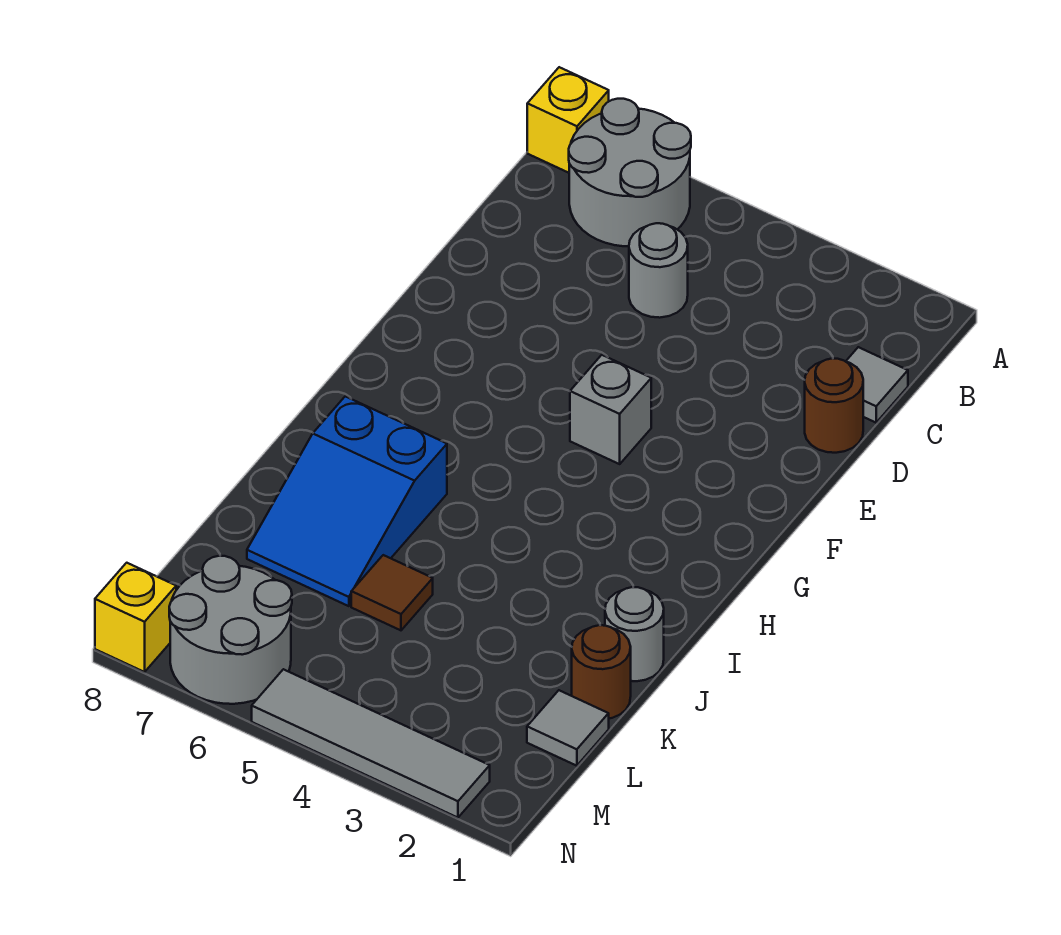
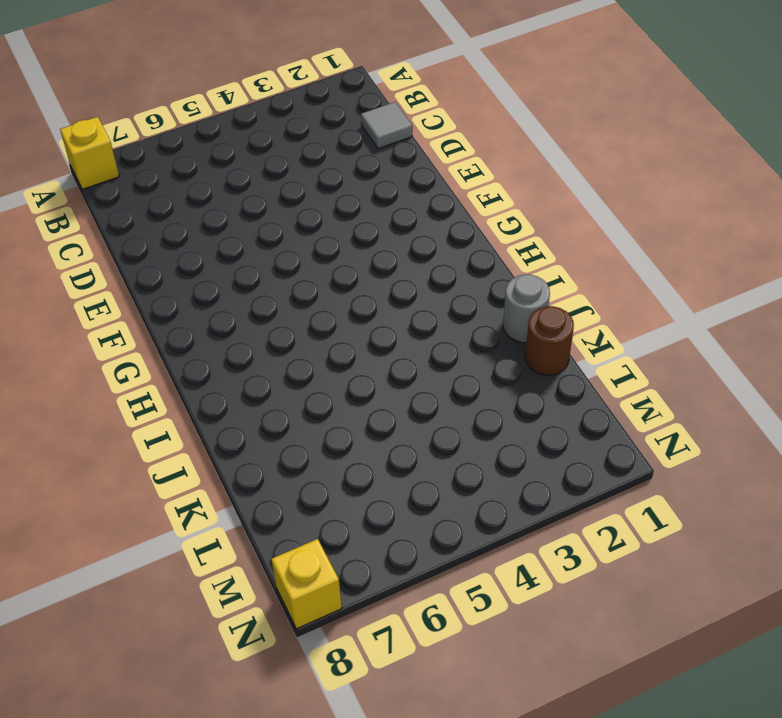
none -> grey round brick A6:B7 level 1
none -> grey round brick C5 level 1
none -> brown round brick D1 level 1

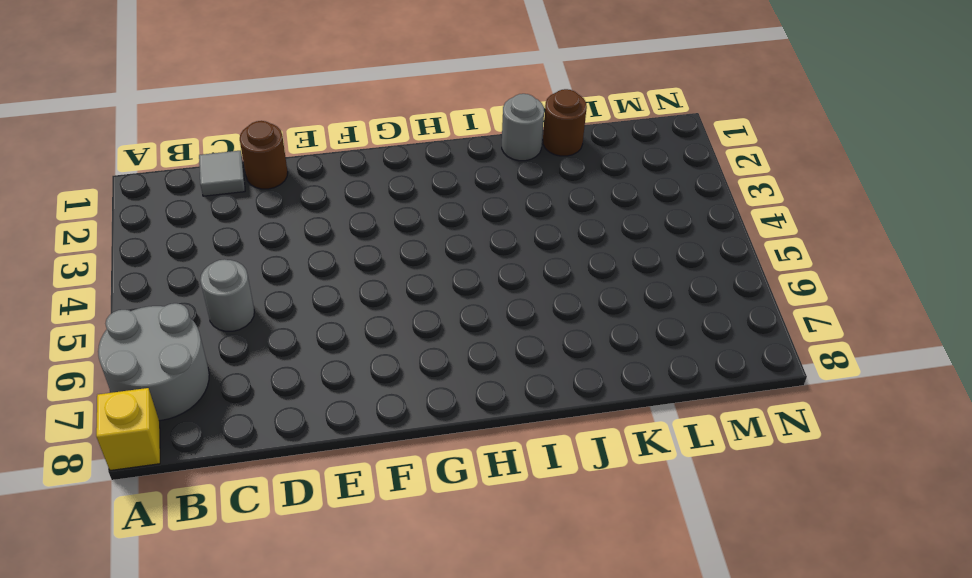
none -> grey brick F4 level 1
none -> blue slope I6:K7 level 1 top I
none -> brown tile K5 level 1

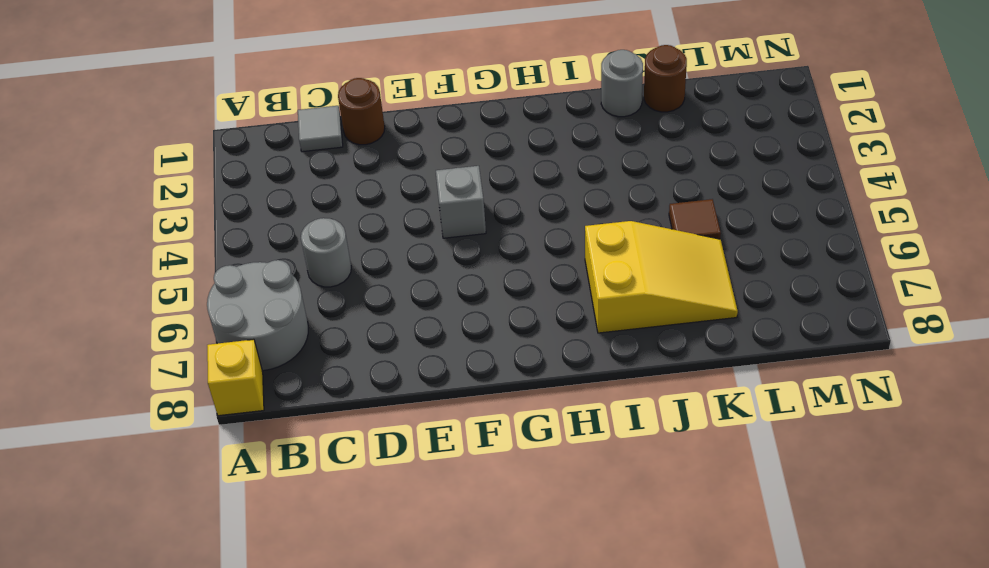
yellow slope I6:K7 level 1 top I -> blue slope I6:K7 level 1 top I
none -> grey tile L1 level 1
none -> grey round brick M6:N7 level 1
none -> grey tile N2:N5 level 1

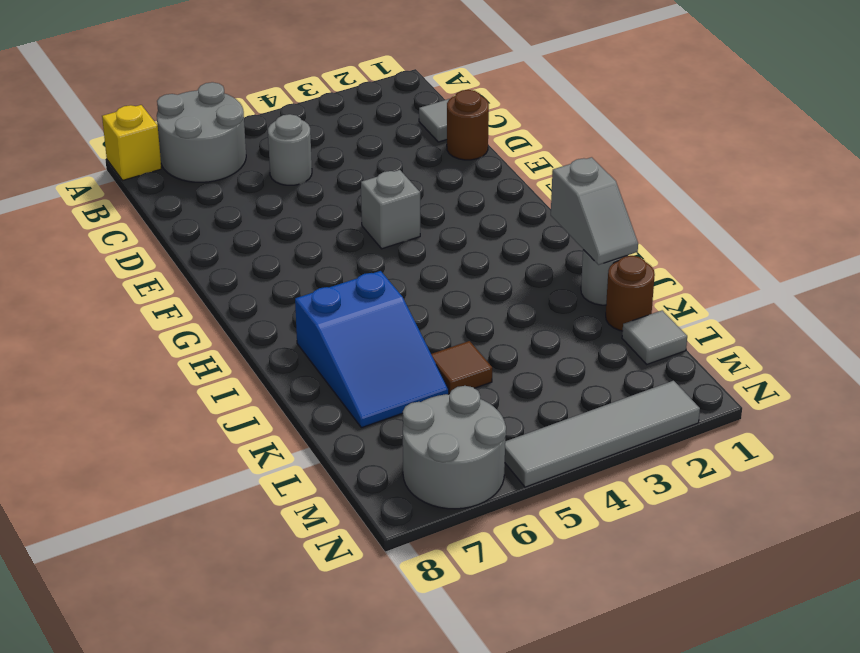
grey slope I1:J1 level 2 top I -> none
none -> yellow brick N8 level 1

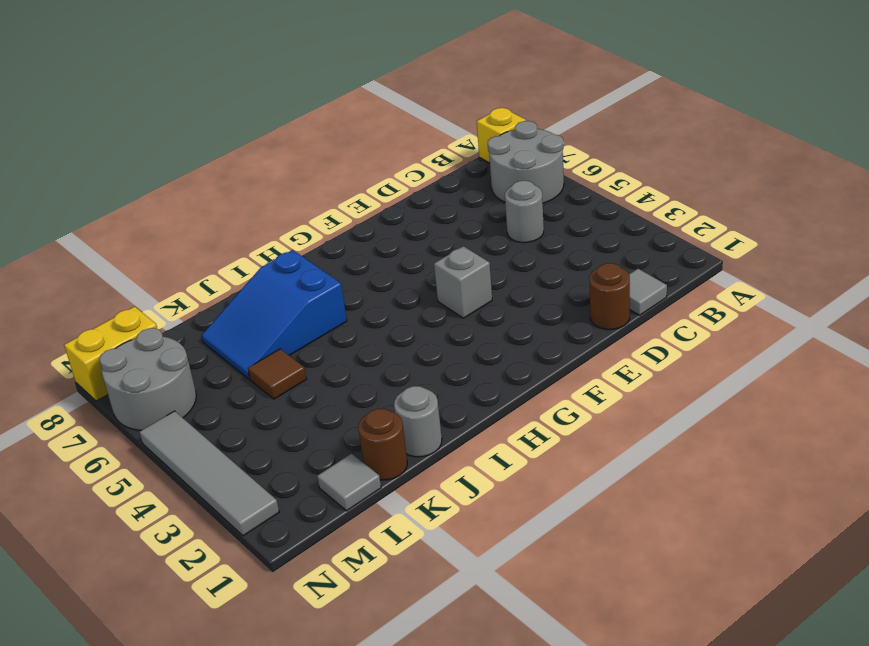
yellow brick M8:N8 level 1 -> yellow brick N8 level 1

